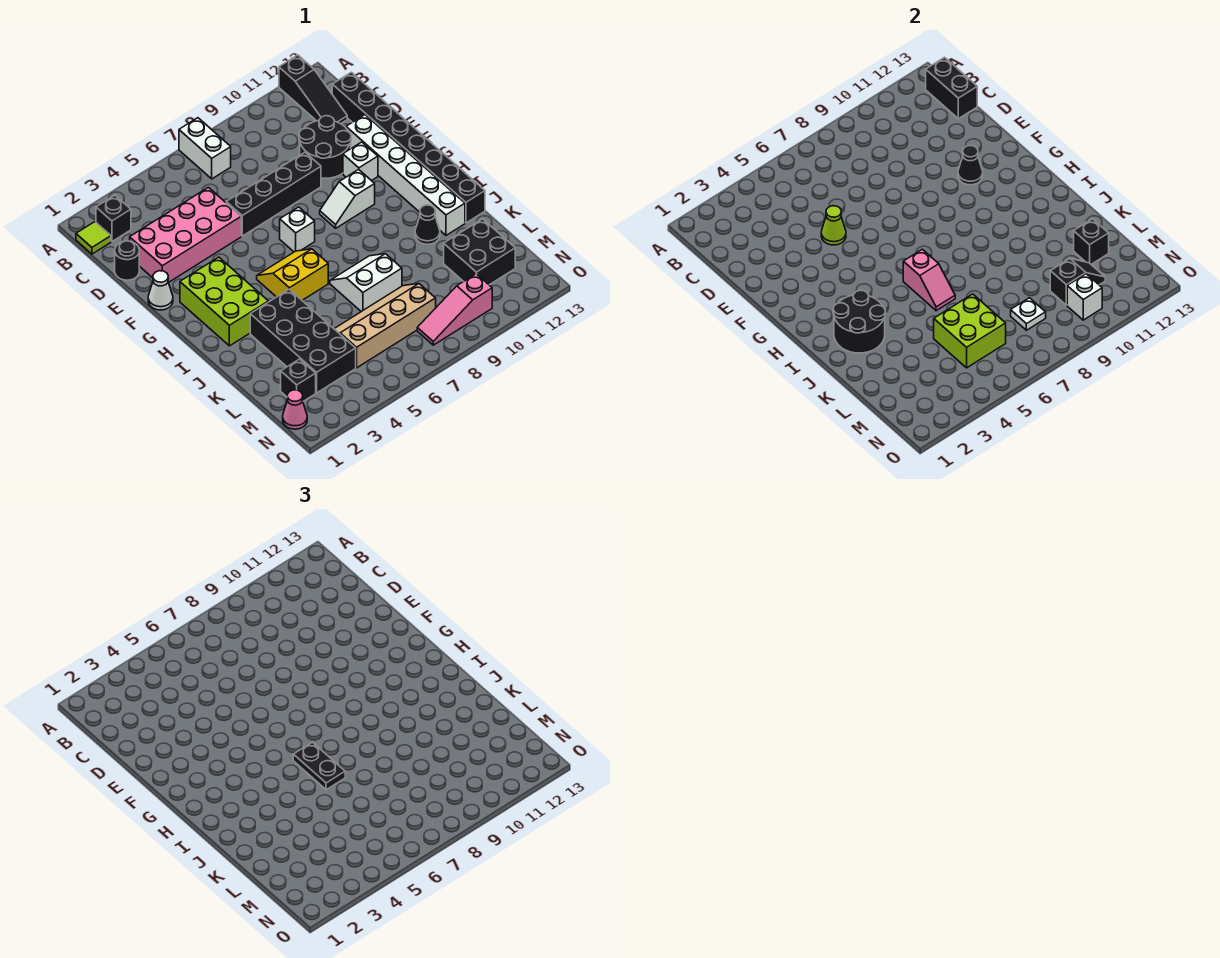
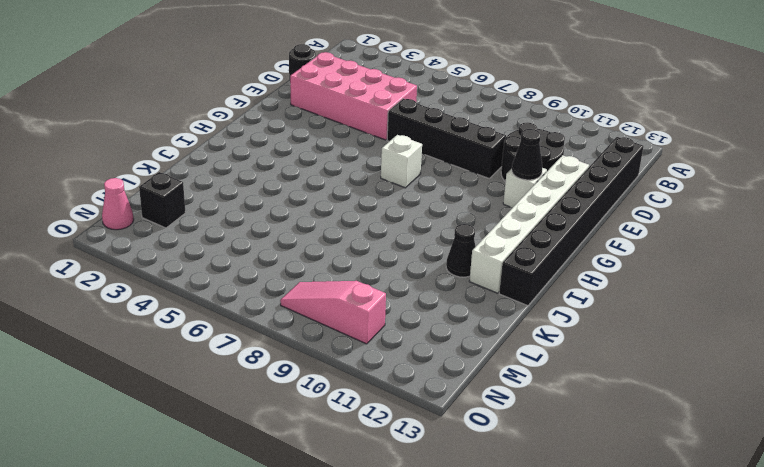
none -> white brick A7:B7 level 1
none -> black slope A12:C12 level 1 top A
none -> lime tile B1 level 1
none -> black brick B2 level 1

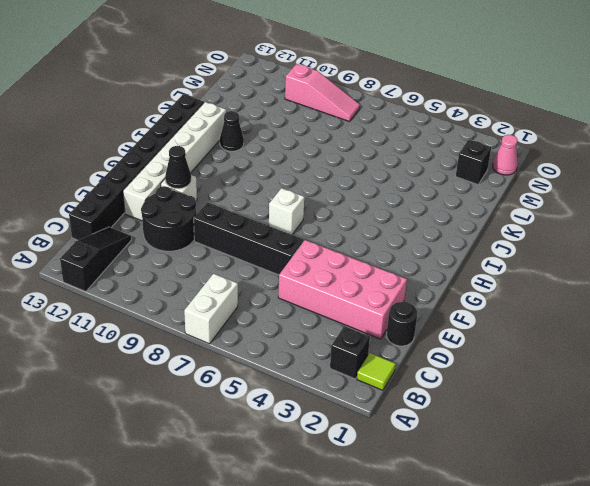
none -> white cone F1 level 1
none -> lime brick G2:I3 level 1
none -> white slope G9:G10 level 1 top 10
none -> yellow slope H5:I6 level 1 top I

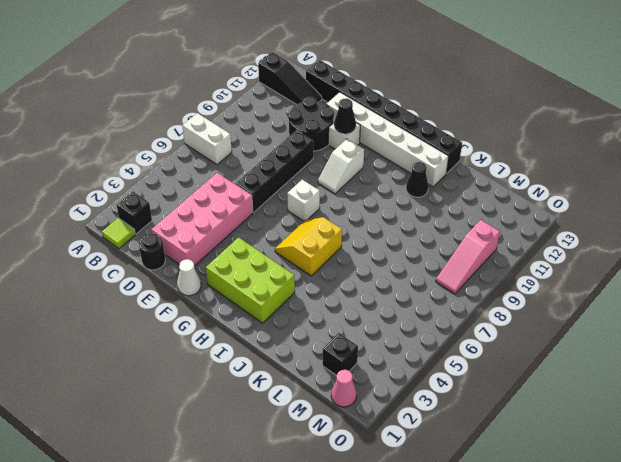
none -> black brick J3:M4 level 1
none -> white slope J7:K8 level 1 top K
none -> tan slope L5:M8 level 1 top M
none -> black brick L11:M12 level 1

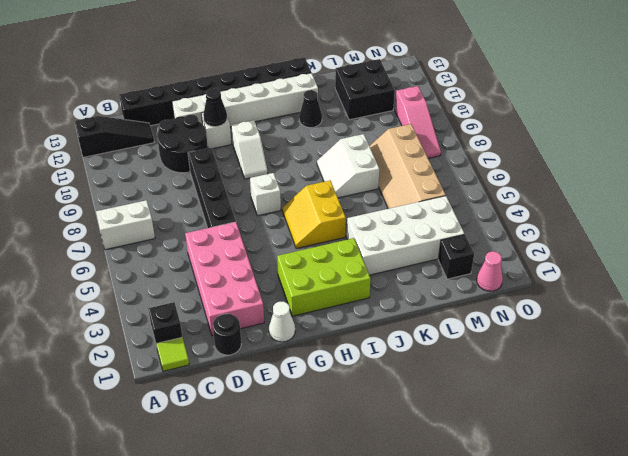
white brick J3:M4 level 1 -> black brick J3:M4 level 1
none -> black brick B13:C13 level 2
none -> lime cone E5 level 2
none -> black round brick I2:J3 level 2
none -> pink slope I6:J6 level 2 top I

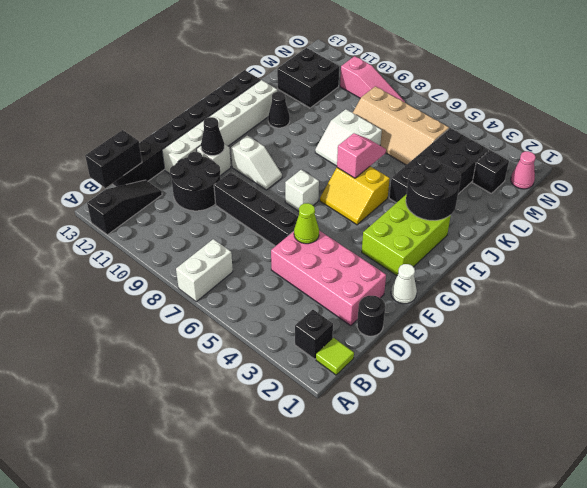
none -> lime brick L5:M6 level 2
none -> black brick L12 level 2
none -> white plate M8 level 2
none -> black slope M10:M11 level 2 top 10

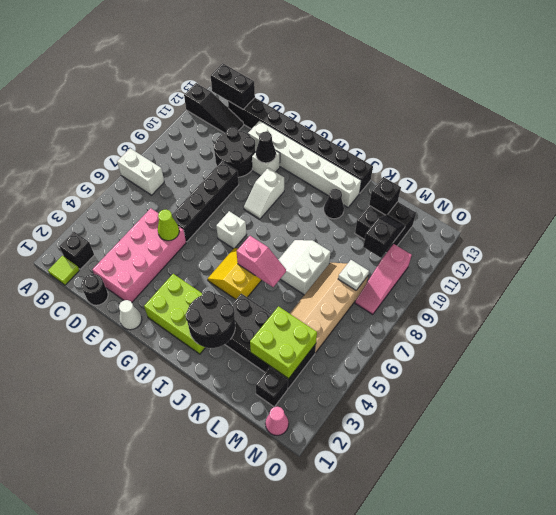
lime brick L3:M4 level 2 -> lime brick L5:M6 level 2
none -> white brick N10 level 2
none -> black plate I6:J6 level 3

